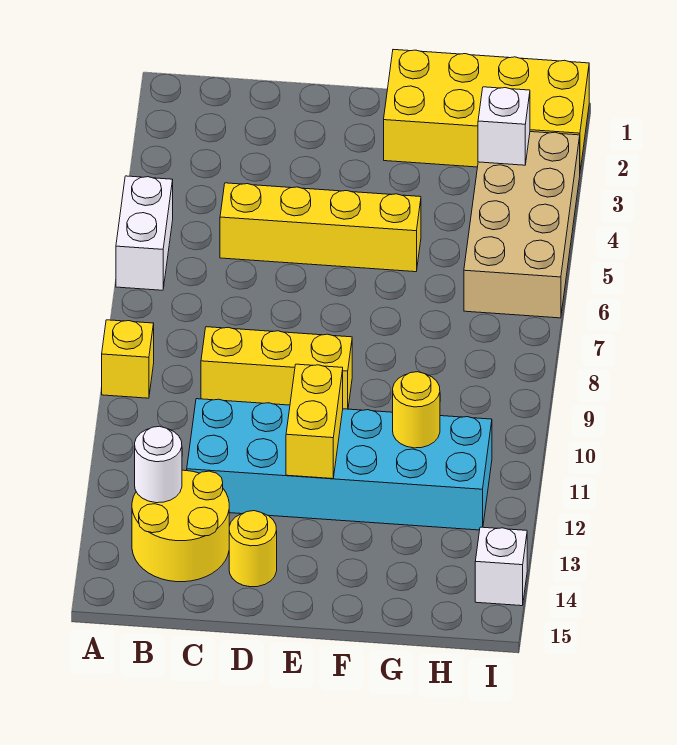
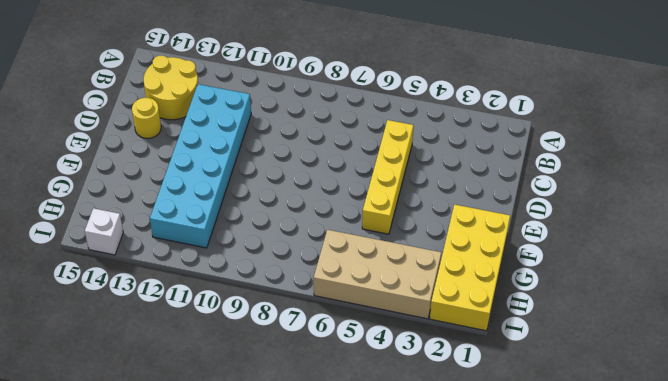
none -> white brick A5:A6 level 1
none -> yellow brick A9 level 1
none -> yellow brick C9:E9 level 1

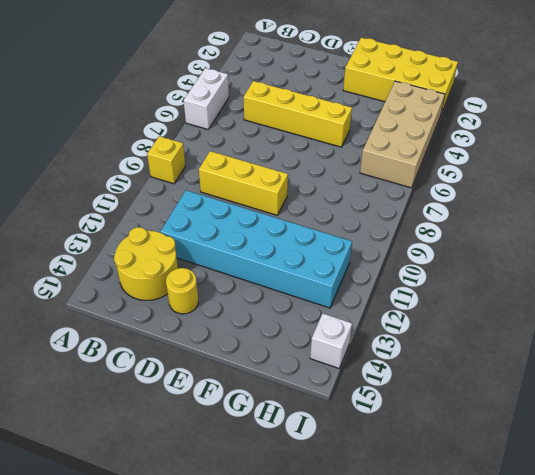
none -> white round brick B13 level 2
none -> yellow brick E11:E12 level 2
none -> yellow round brick G11 level 2

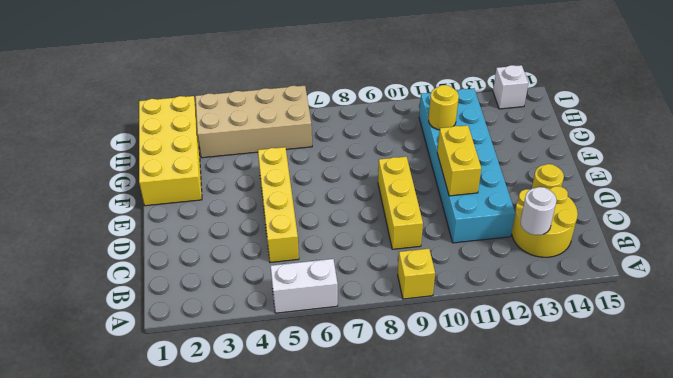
yellow brick D11:E11 level 2 -> yellow brick E11:E12 level 2
none -> white brick H3 level 2

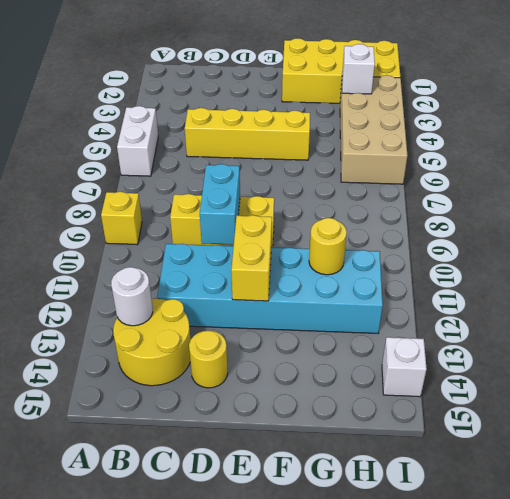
cyan brick D9:D10 level 2 -> none

